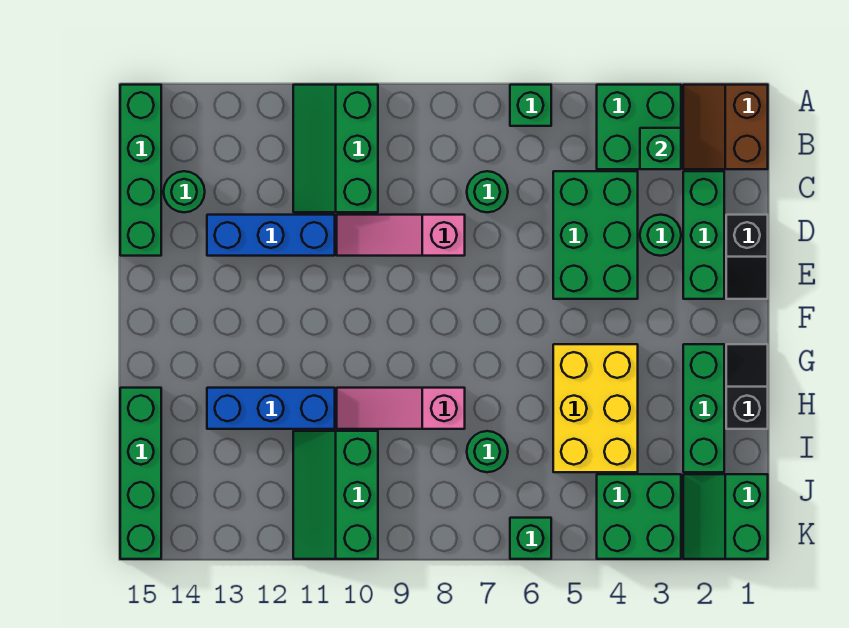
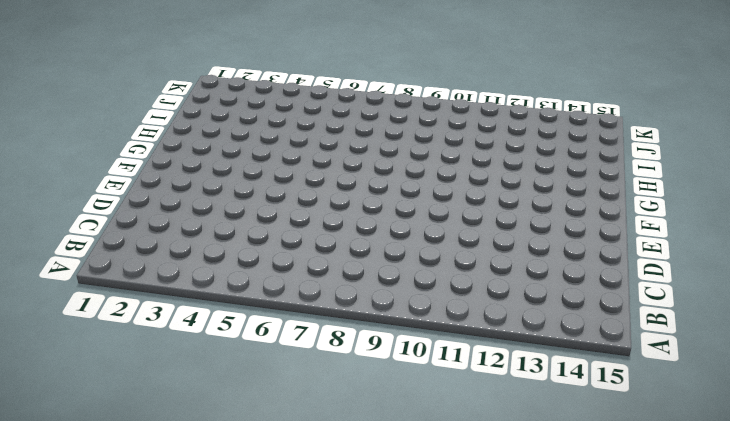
none -> brown slope A1:B2 level 1 top 1
none -> green brick A3:B4 level 1
none -> green brick A6 level 1

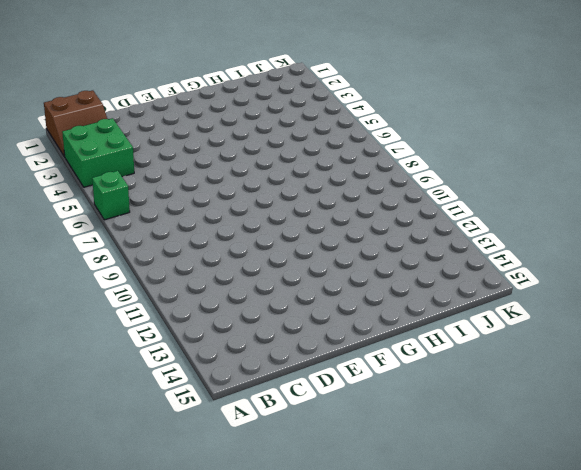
none -> green slope A10:C11 level 1 top 10
none -> green brick A15:D15 level 1
none -> green brick C2:E2 level 1

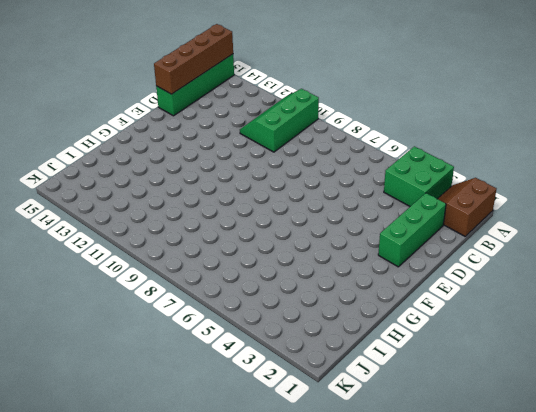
brown brick A15:D15 level 2 -> none
none -> green brick A6 level 1
none -> green brick C4:E5 level 1
none -> green round brick C7 level 1

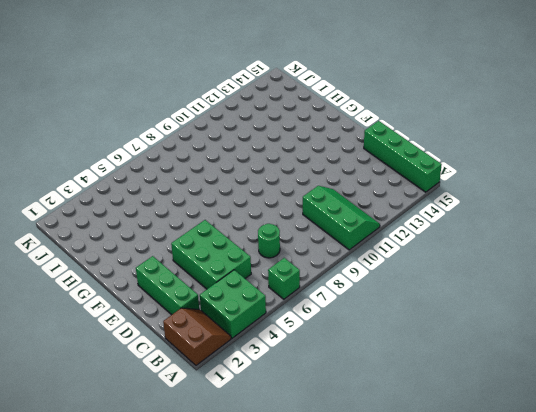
none -> green round brick C14 level 1
none -> black slope D1:E1 level 1 top D
none -> green round brick D3 level 1

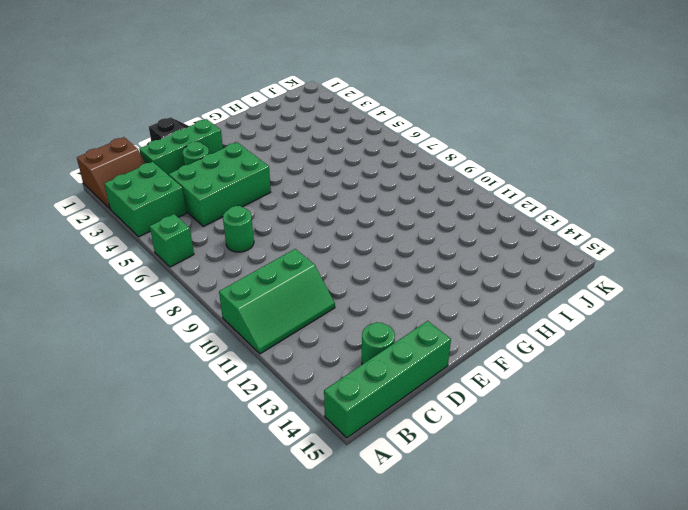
none -> pink slope D8:D10 level 1 top 8
none -> blue brick D11:D13 level 1
none -> black slope G1:H1 level 1 top H

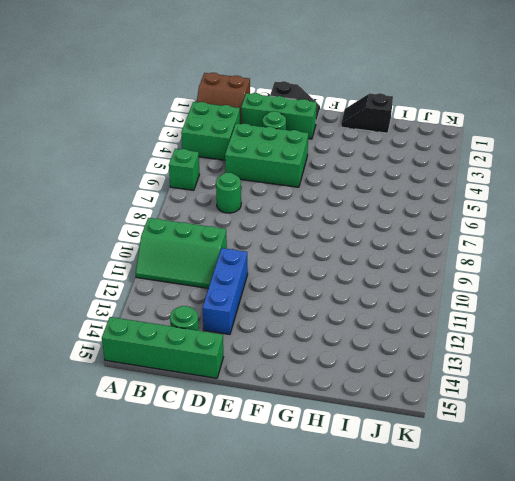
none -> pink slope D8:D10 level 1 top 8
none -> green brick G2:I2 level 1
none -> yellow brick G4:I5 level 1

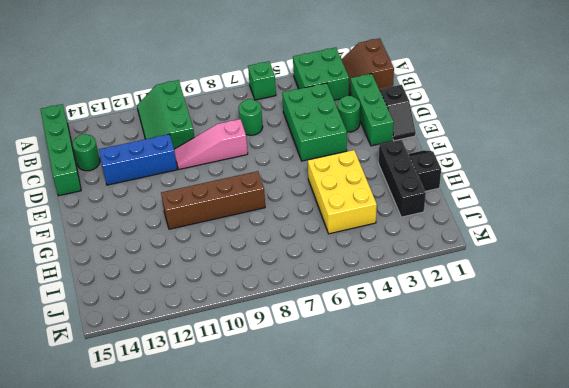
black brick G2:I2 level 1 -> green brick G2:I2 level 1
brown brick G8:G11 level 1 -> none
none -> pink slope H8:H10 level 1 top 8
none -> blue brick H11:H13 level 1
none -> green brick H15:K15 level 1

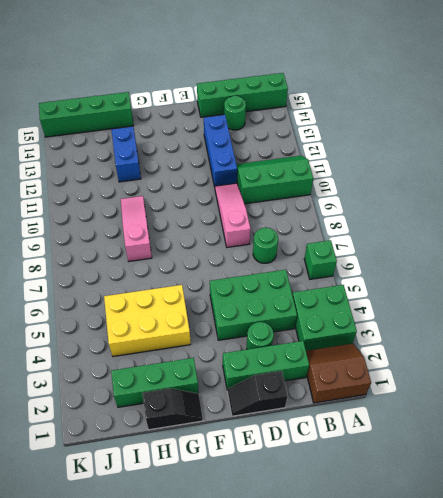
blue brick H12:H13 level 1 -> blue brick H11:H13 level 1
none -> green round brick I7 level 1
none -> green slope I10:K11 level 1 top 10
none -> green slope J1:K2 level 1 top 1

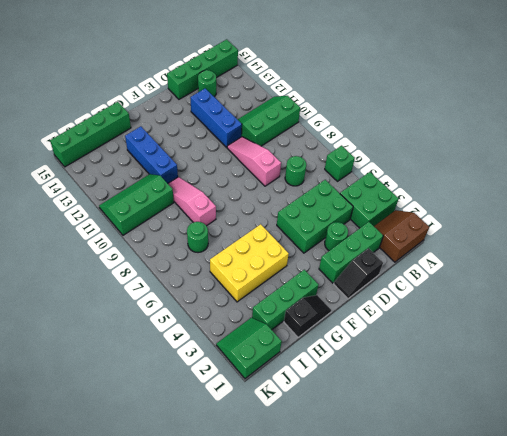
none -> green brick J3:K4 level 1
none -> green brick K6 level 1
none -> green brick B3 level 2

